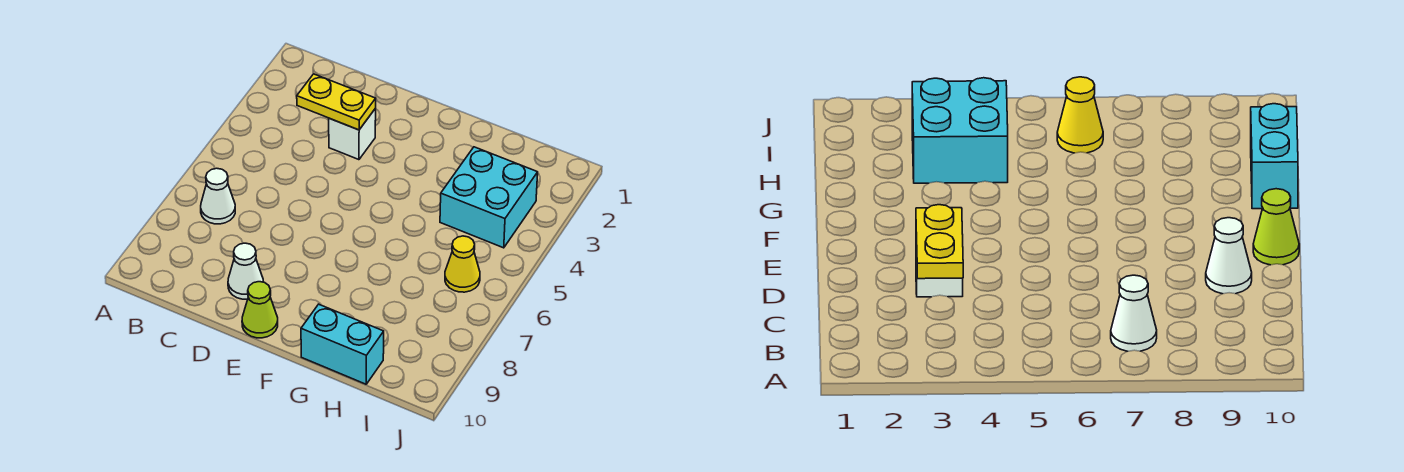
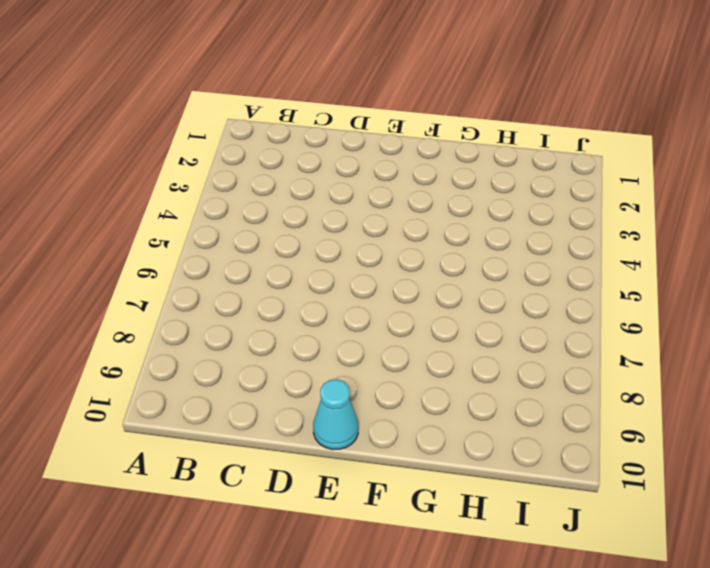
cyan cone E10 level 1 -> lime cone E10 level 1
none -> white cone B7 level 1
none -> white brick D3 level 1

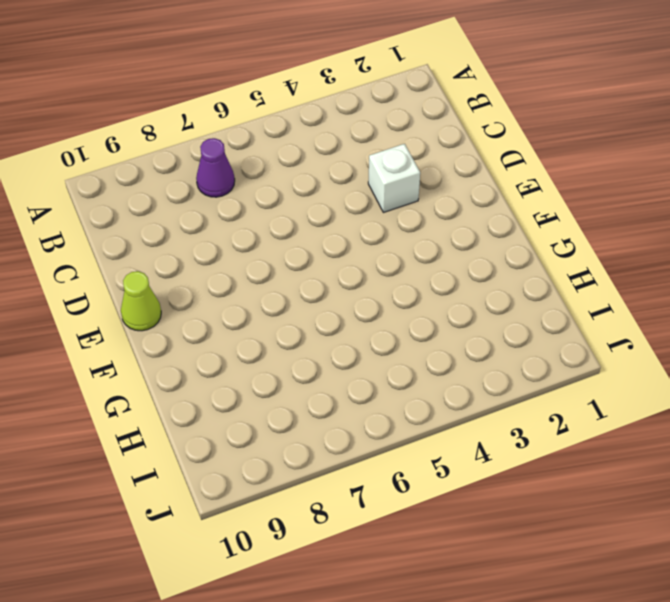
purple cone B7 level 1 -> white cone B7 level 1
none -> white cone D9 level 1
none -> cyan brick G10:H10 level 1

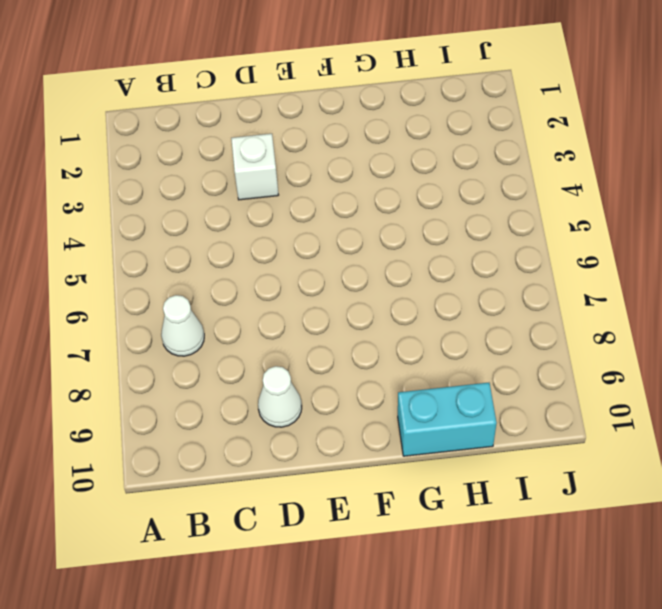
none -> lime cone E10 level 1
none -> cyan brick H3:I4 level 1

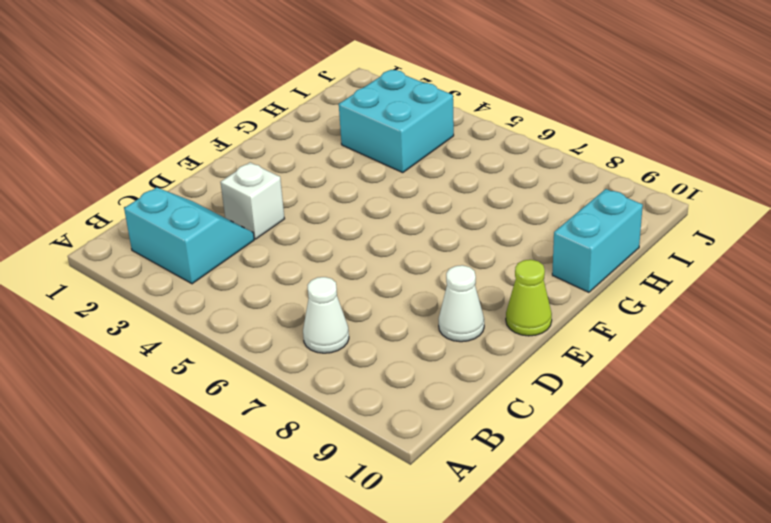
cyan slope B2:C3 level 1 top B -> none
none -> yellow cone I6 level 1
none -> yellow plate C3:D3 level 2

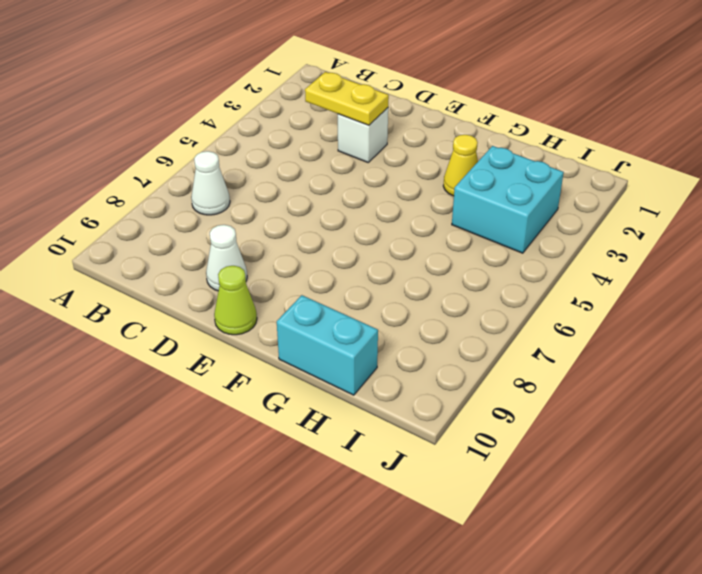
yellow cone G3 level 1 -> yellow cone I6 level 1

